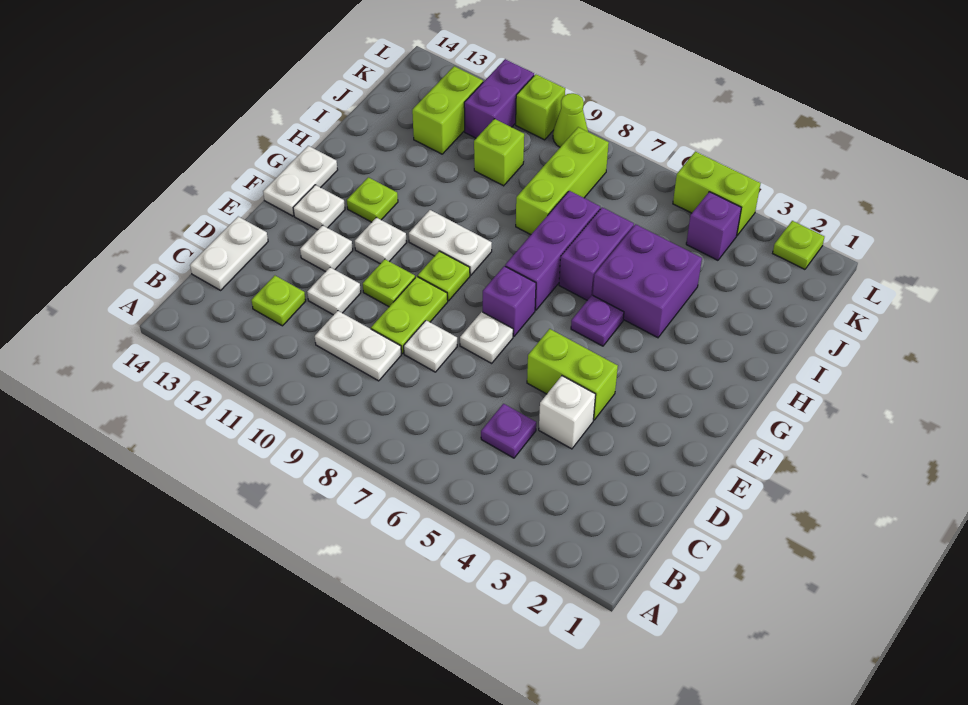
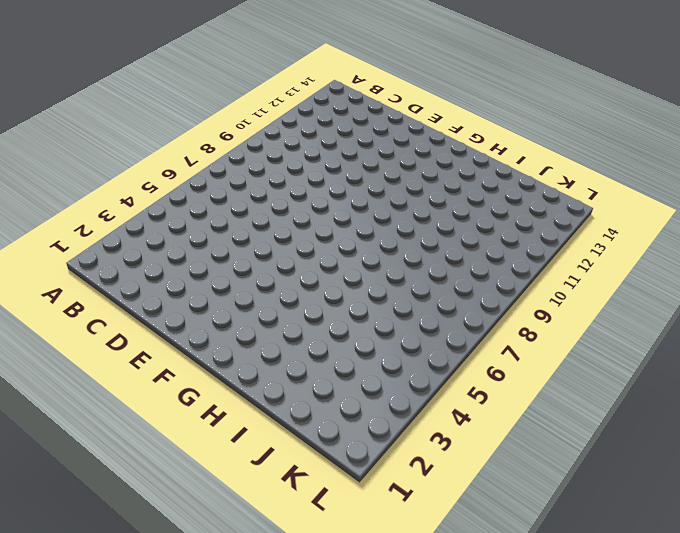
none -> purple plate C5 level 1
none -> white plate C9:C10 level 1
none -> lime plate C12 level 1
none -> white plate C14:D14 level 1

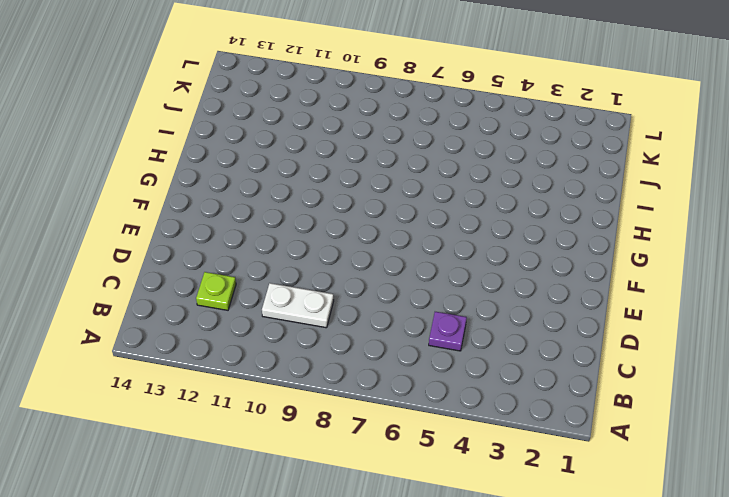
none -> white plate C14:D14 level 1
none -> white brick D4 level 1
none -> white plate D8 level 1
none -> lime plate D9:E9 level 1

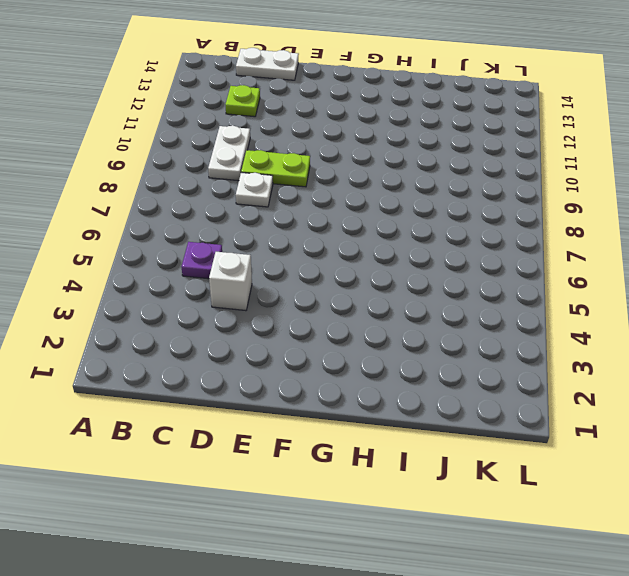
none -> white plate D11 level 1
none -> lime brick E4:E5 level 1
none -> white plate E7 level 1
none -> lime plate E10 level 1

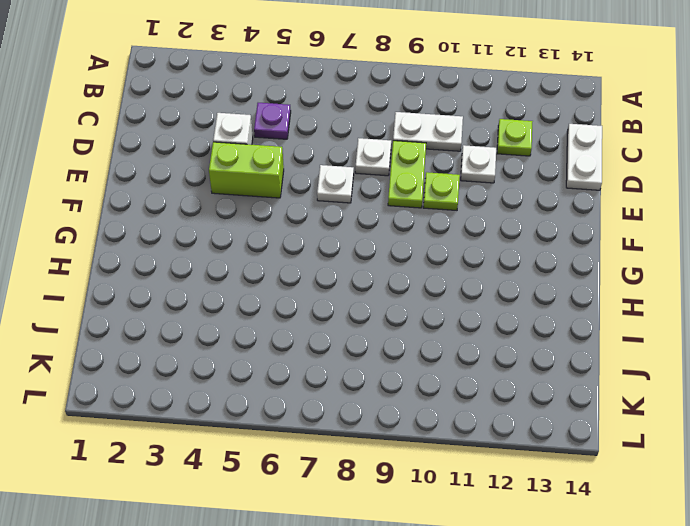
none -> white plate E12 level 1
none -> purple brick F7 level 1
none -> lime plate F9 level 1
none -> white plate F11 level 1

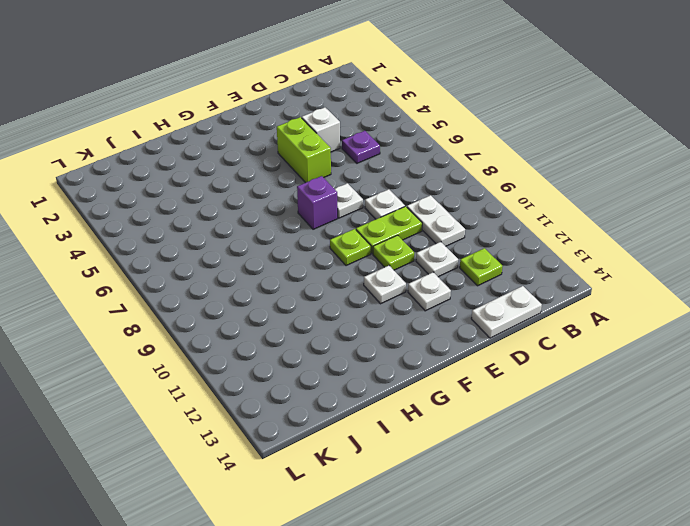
none -> white plate F13 level 1
none -> white plate F14:G14 level 1
none -> purple plate G5 level 1
none -> purple brick G7:I7 level 1

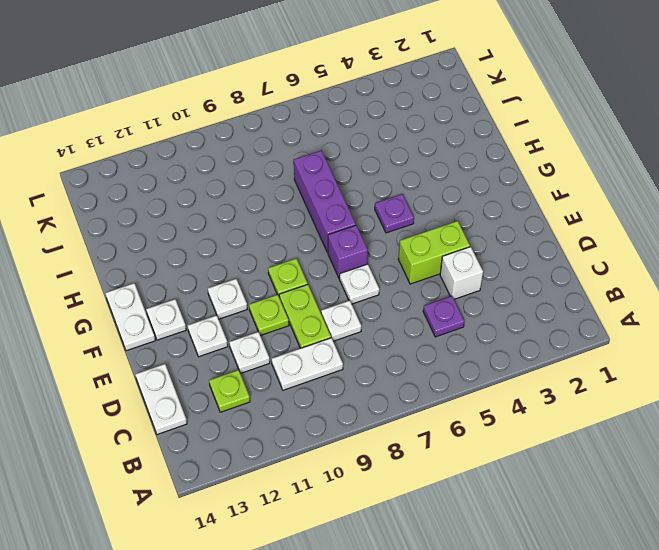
none -> white plate G9:G10 level 1
none -> lime plate G12 level 1
none -> purple brick H4:I5 level 1
none -> purple brick H6:I6 level 1

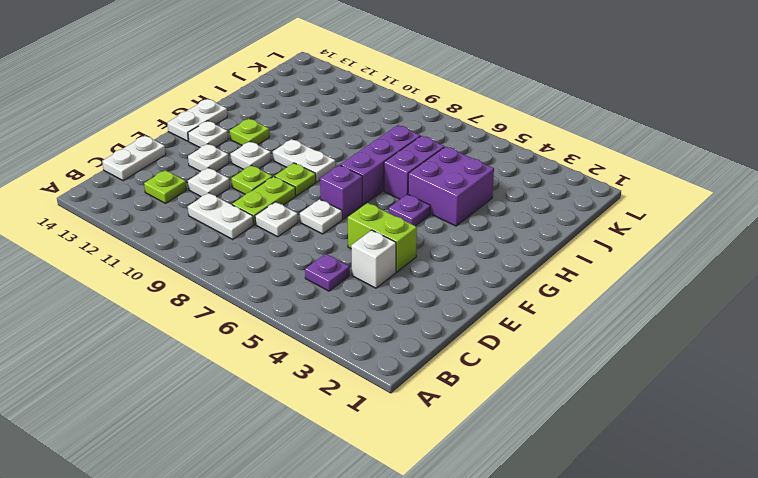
none -> lime brick I8:K8 level 1
none -> lime brick J10 level 1
none -> lime brick J12:K12 level 1
none -> purple brick K4 level 1

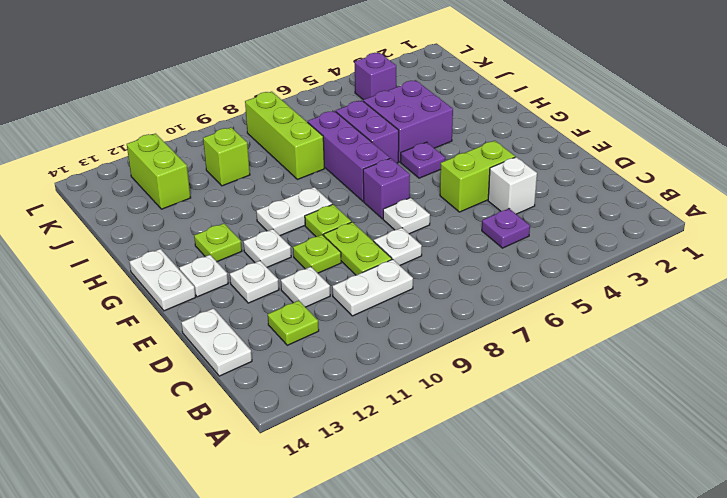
none -> purple brick K11:L11 level 1
none -> lime plate L2 level 1
none -> lime brick L4:L5 level 1
none -> lime cone L9 level 1

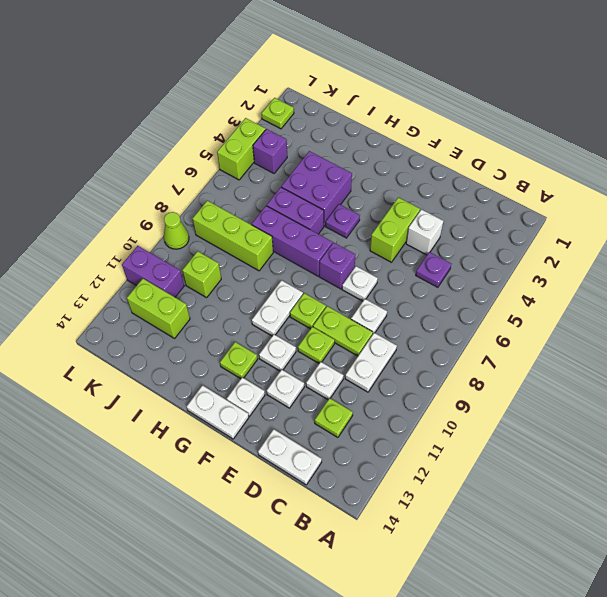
none -> lime brick L10 level 1

